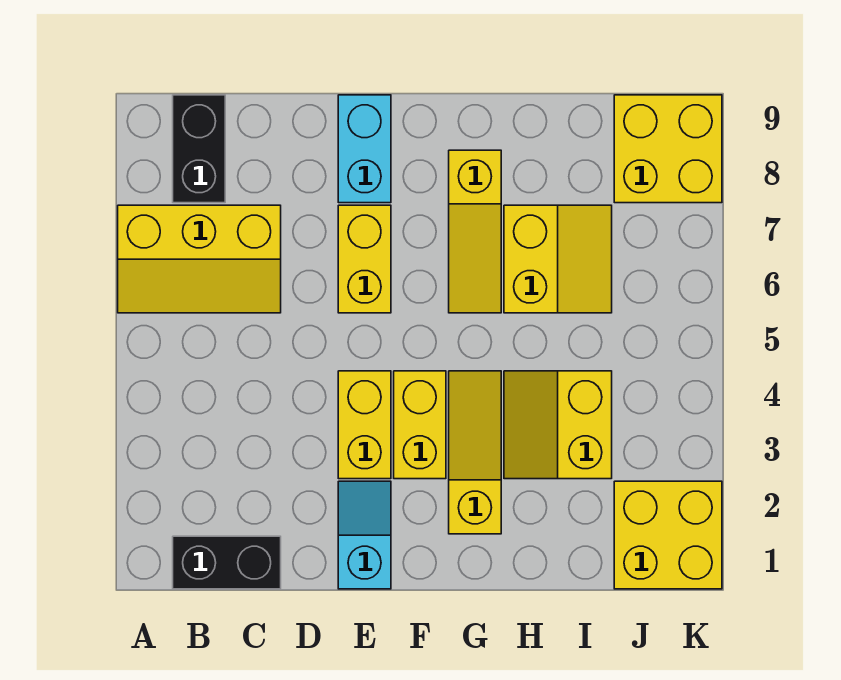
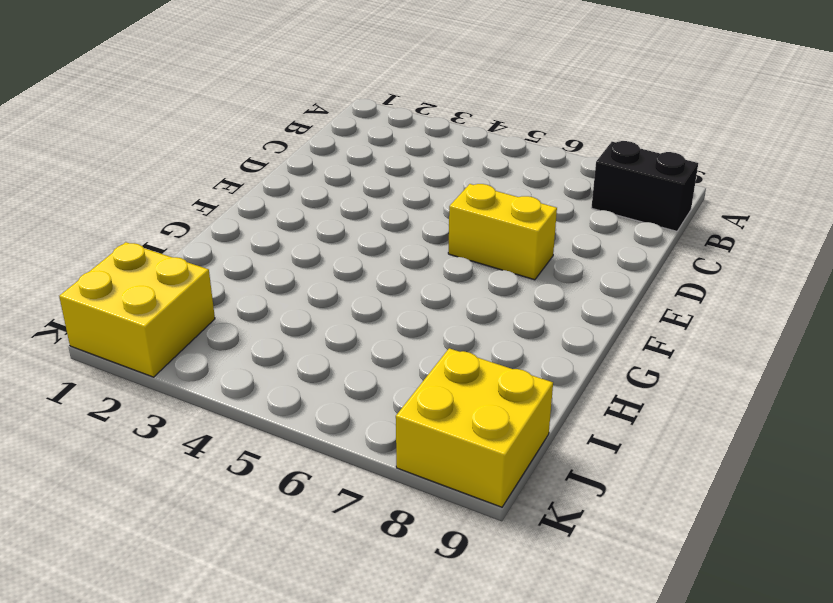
none -> yellow slope A6:C7 level 1 top 7
none -> black brick B1:C1 level 1
none -> cyan slope E1:E2 level 1 top 1

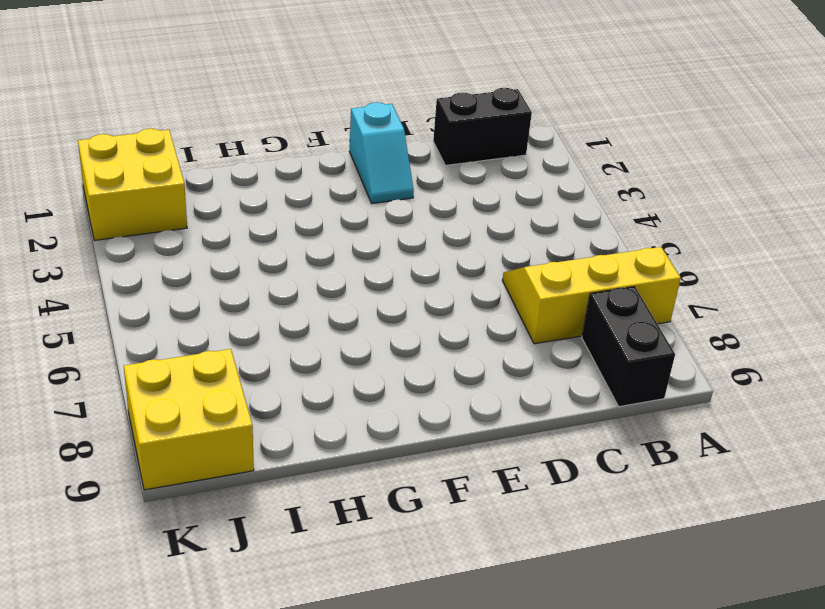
none -> yellow brick E3:E4 level 1
none -> yellow brick E6:E7 level 1
none -> cyan brick E8:E9 level 1

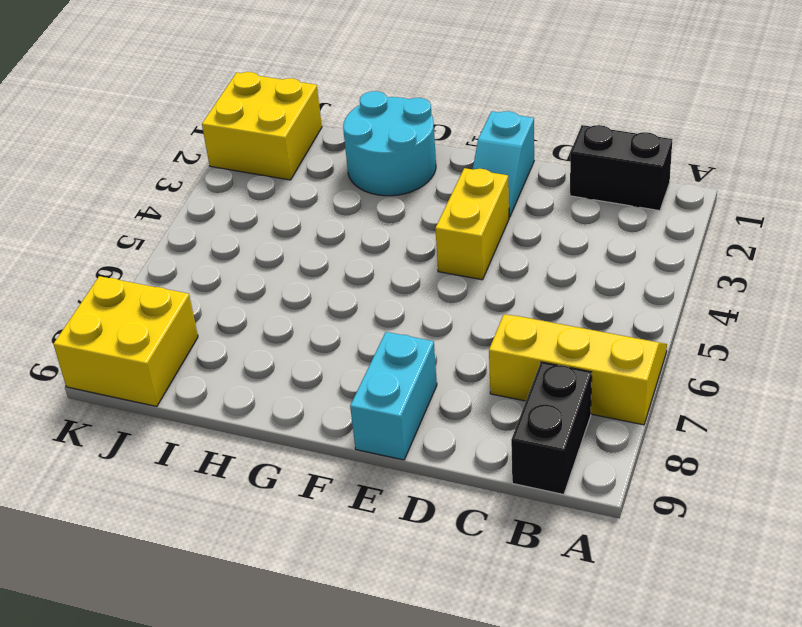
cyan round brick G1:H2 level 1 -> yellow slope G2:G4 level 1 top 2
none -> yellow brick E6:E7 level 1
none -> yellow brick F3:F4 level 1
none -> yellow slope G6:G8 level 1 top 8

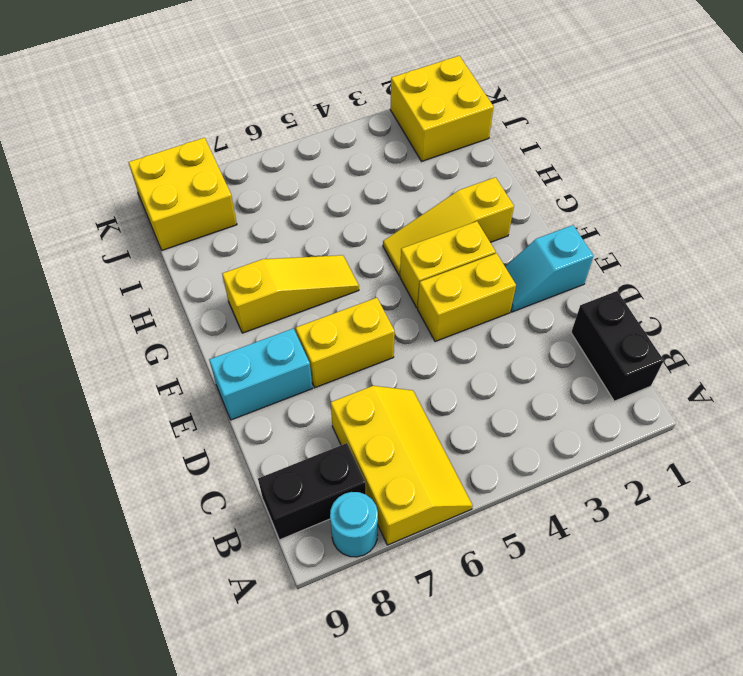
cyan round brick A8 level 1 -> none
none -> yellow slope H3:I4 level 1 top I
none -> yellow slope H6:I7 level 1 top H

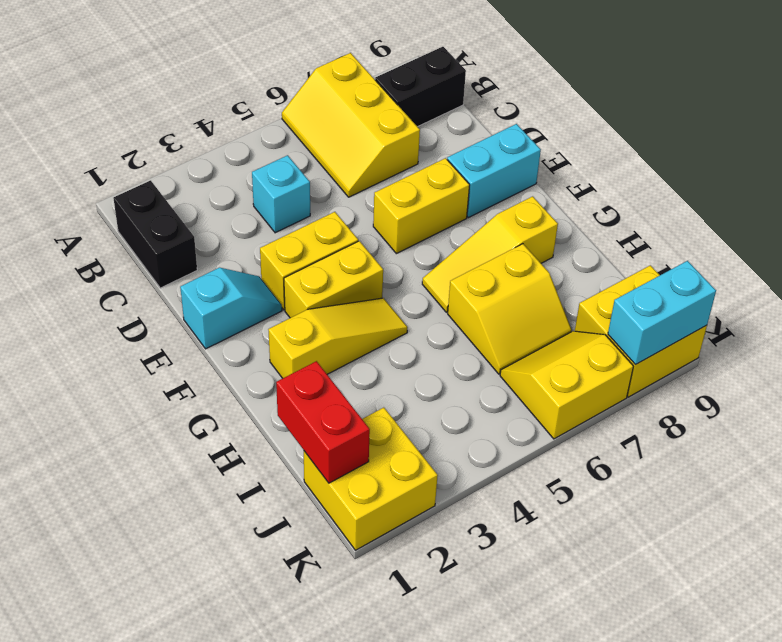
cyan brick C4 level 1 -> none
red brick I1:J1 level 2 -> none
yellow slope J6:K7 level 1 top K -> yellow slope H3:I4 level 1 top I
cyan brick K8:K9 level 2 -> none

